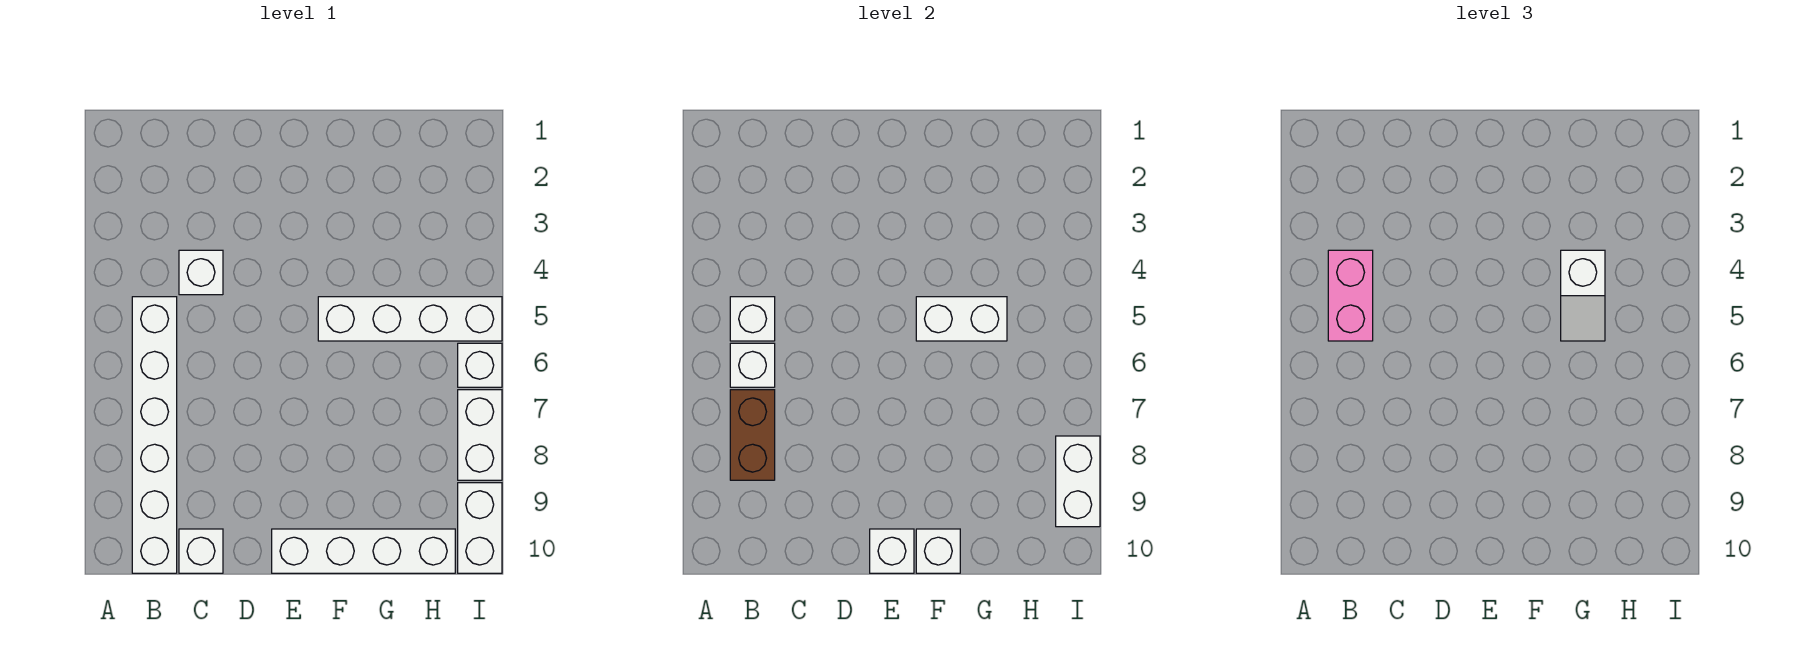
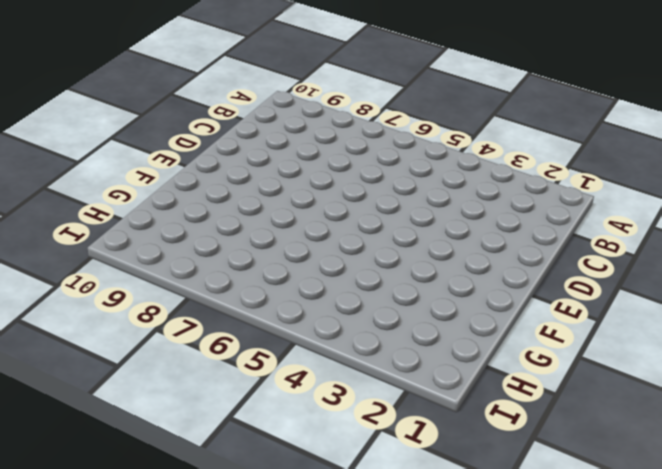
none -> white brick B5:B10 level 1
none -> white brick C4 level 1
none -> white brick C10 level 1

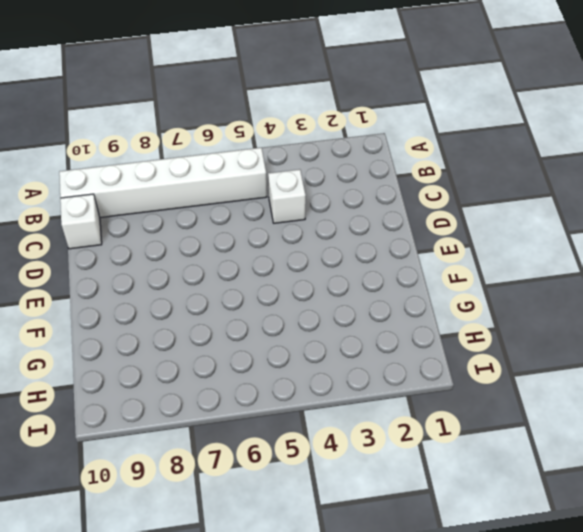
none -> white brick E10:H10 level 1
none -> white brick F5:I5 level 1
none -> white brick I6 level 1

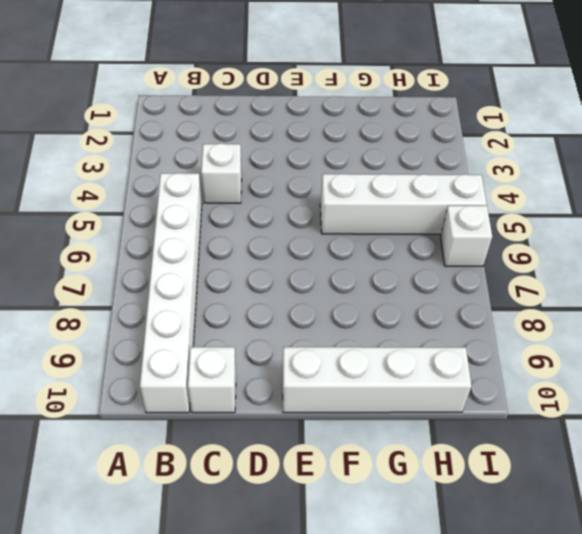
none -> white brick I7:I8 level 1
none -> white brick I9:I10 level 1
none -> white brick B5 level 2

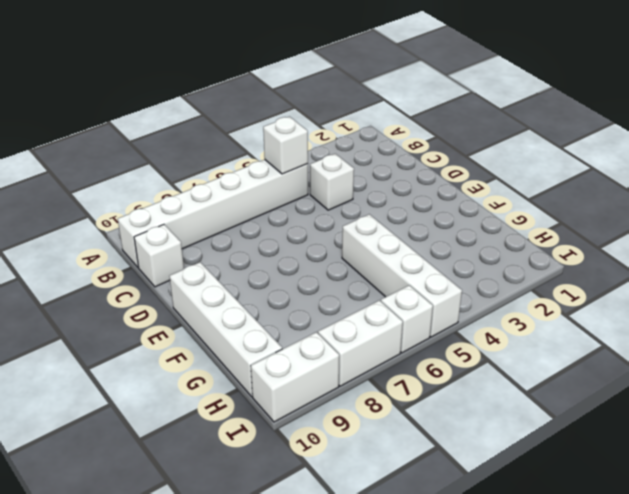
none -> white brick B6 level 2
none -> brown brick B7:B8 level 2
none -> white brick E10 level 2

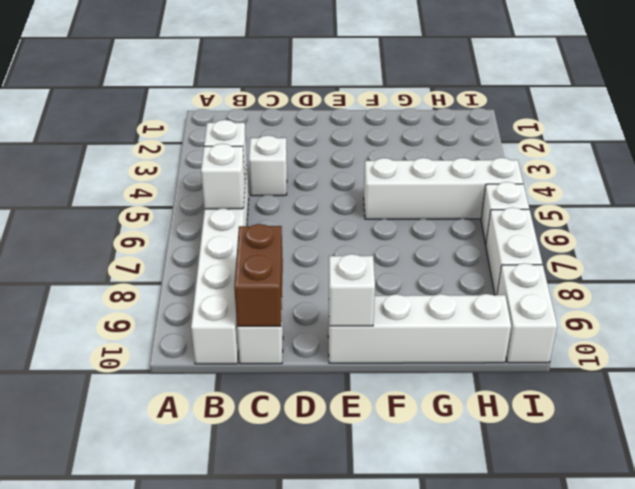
brown brick C9:C10 level 2 -> brown brick B7:B8 level 2
none -> white brick F5:G5 level 2
none -> white brick F10 level 2
none -> white brick I8:I9 level 2

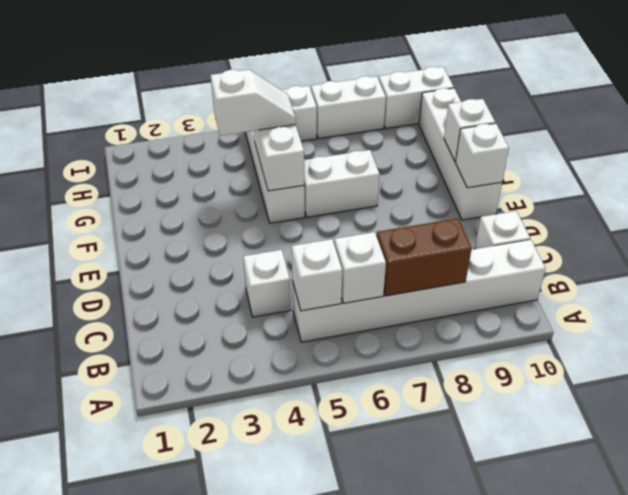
white brick F6:F7 level 1 -> white brick I8:I9 level 2
none -> pink brick B4:B5 level 3

